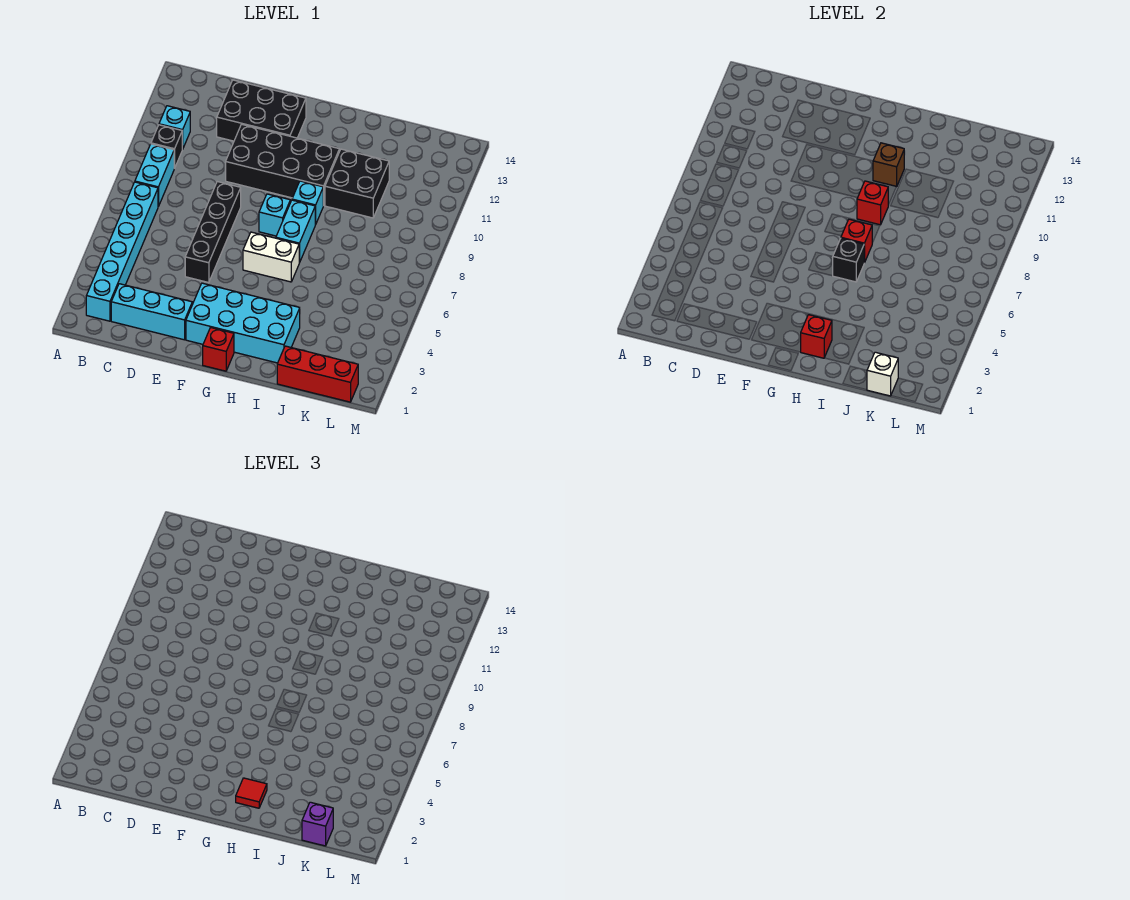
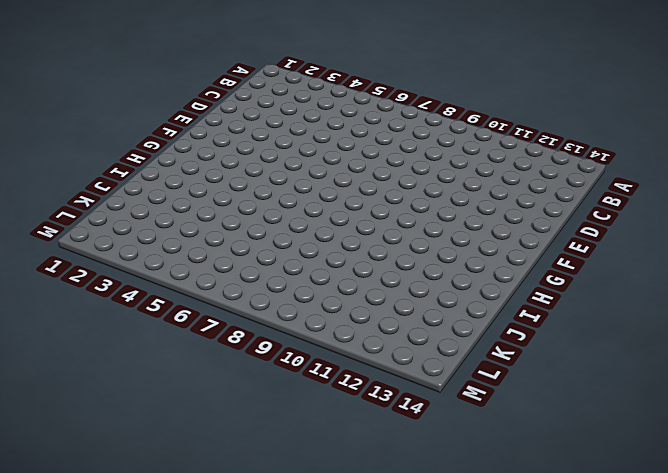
none -> cyan brick B2:B7 level 1
none -> cyan brick B8:B9 level 1
none -> black brick B10 level 1

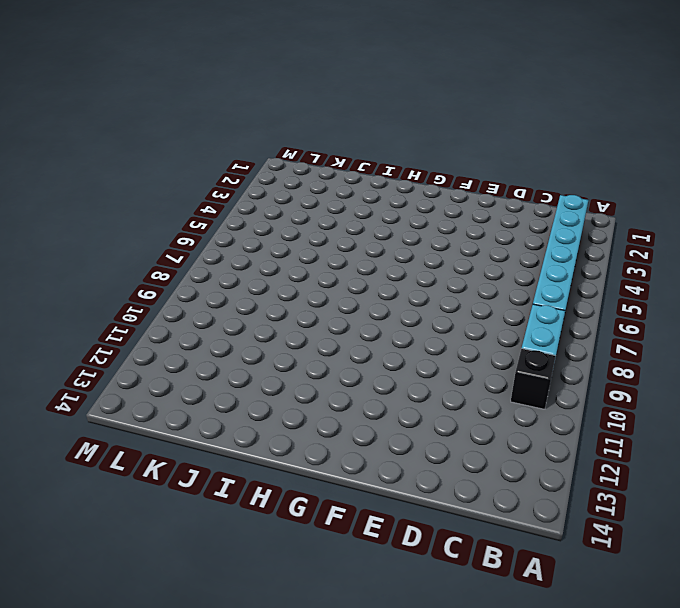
none -> cyan brick B11 level 1
none -> cyan brick C2:E2 level 1
none -> black brick D12:F13 level 1

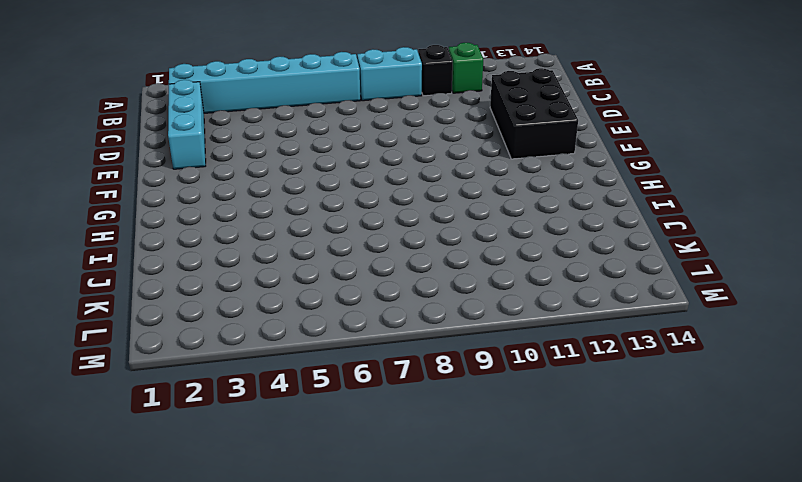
green brick B11 level 1 -> cyan brick B11 level 1
none -> black brick E5:E8 level 1
none -> black brick E10:H11 level 1
none -> cyan brick F2:I3 level 1

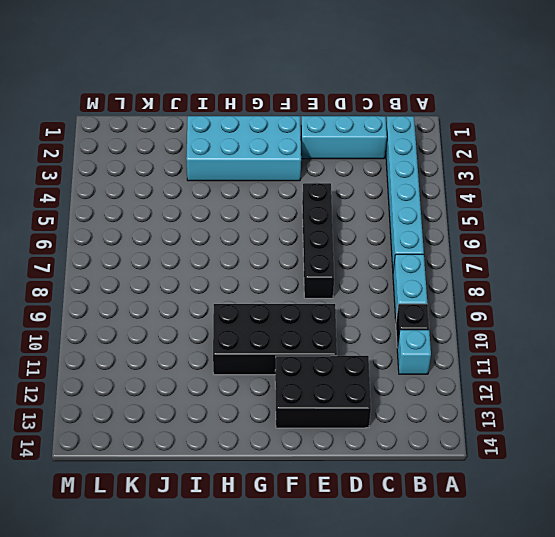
none -> red brick G1 level 1
none -> white brick G6:H6 level 1
none -> cyan brick G8 level 1

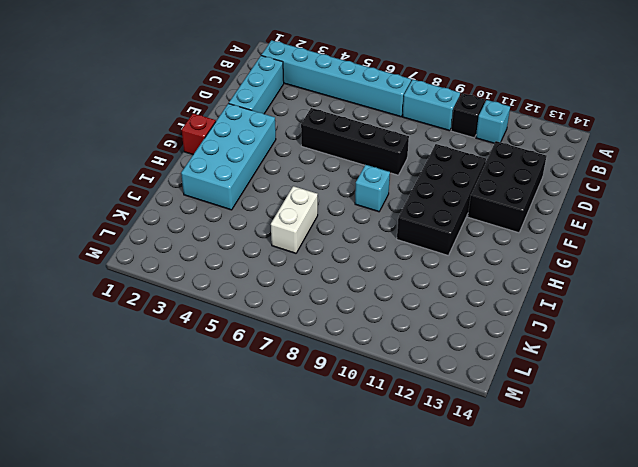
white brick I6:J6 level 1 -> white brick G6:H6 level 1
none -> cyan brick H7:H8 level 1
none -> cyan brick H9 level 1
none -> black brick I10:J11 level 1

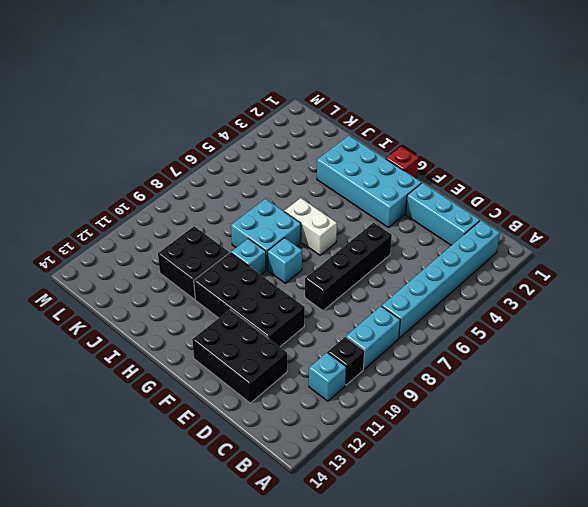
cyan brick H7:I8 level 1 -> cyan brick H7:H8 level 1
none -> red brick J1:L1 level 1
none -> red brick H2 level 2
none -> black brick H6 level 2

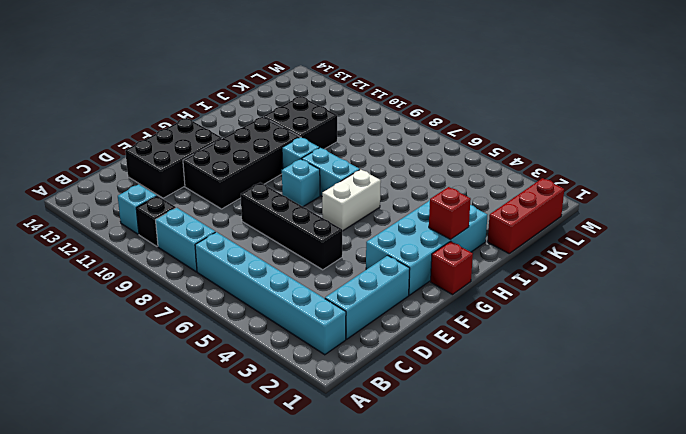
none -> black brick H6 level 2
none -> red brick H7 level 2
none -> red brick H9 level 2

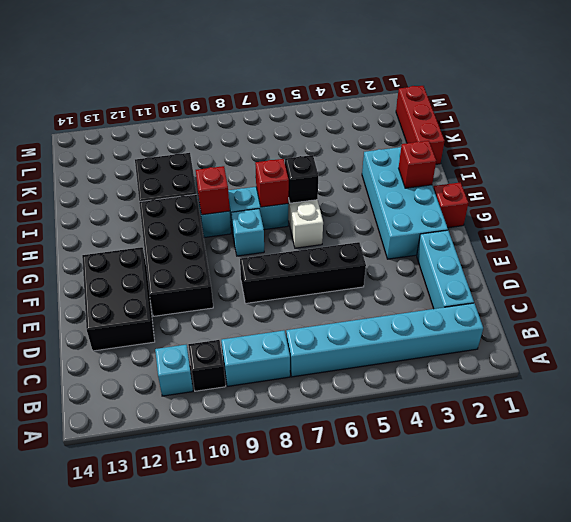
none -> brown brick H11 level 2
none -> white brick K1 level 2
none -> red tile H2 level 3

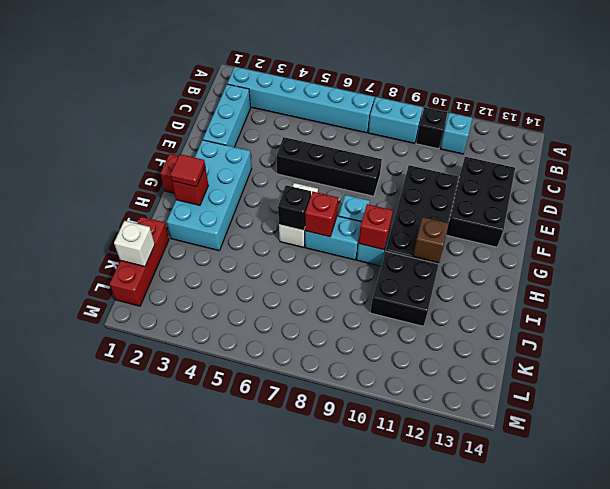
none -> purple brick K1 level 3

